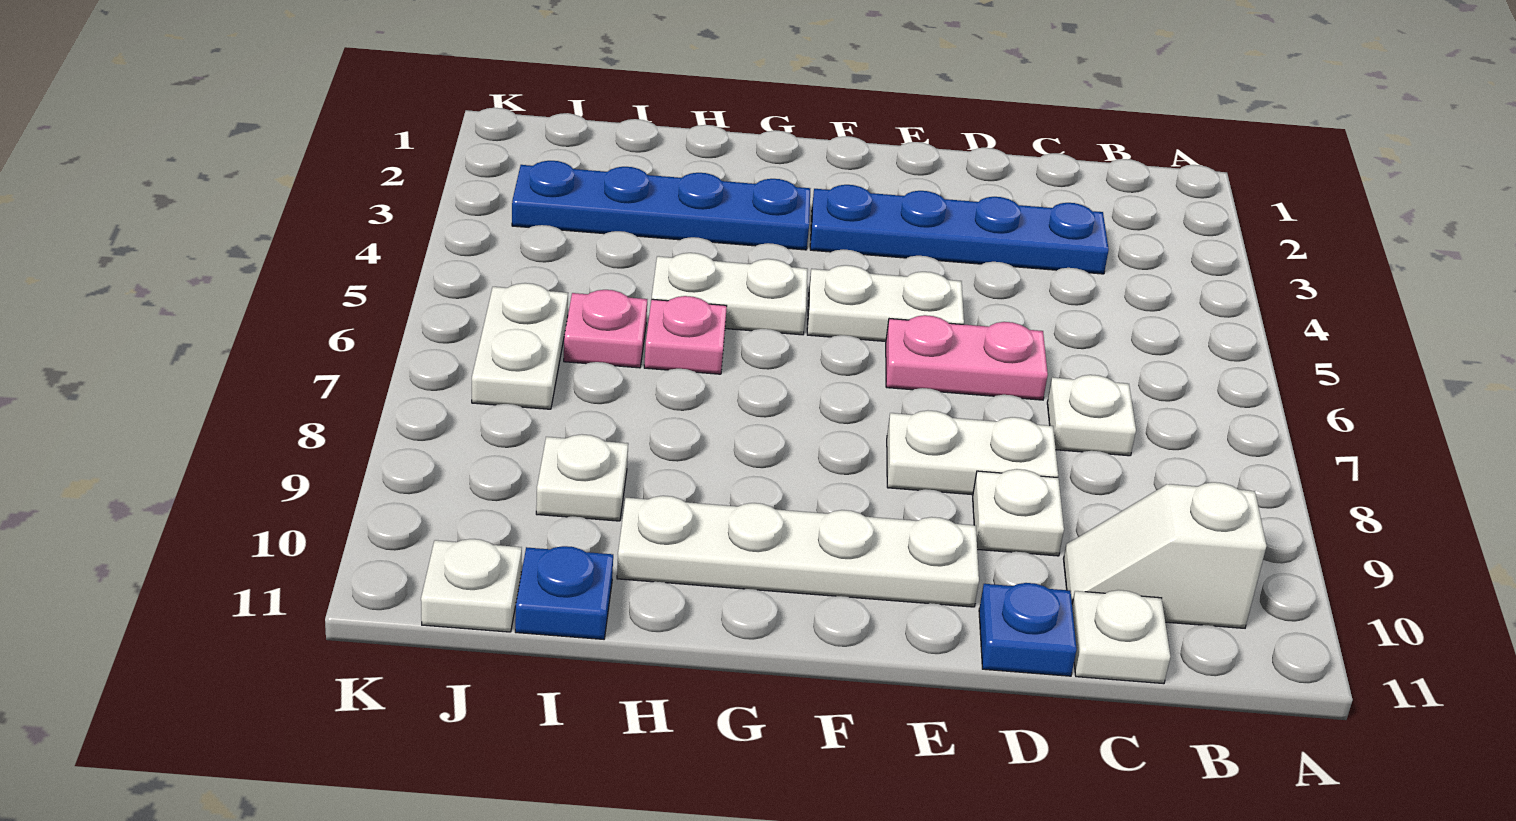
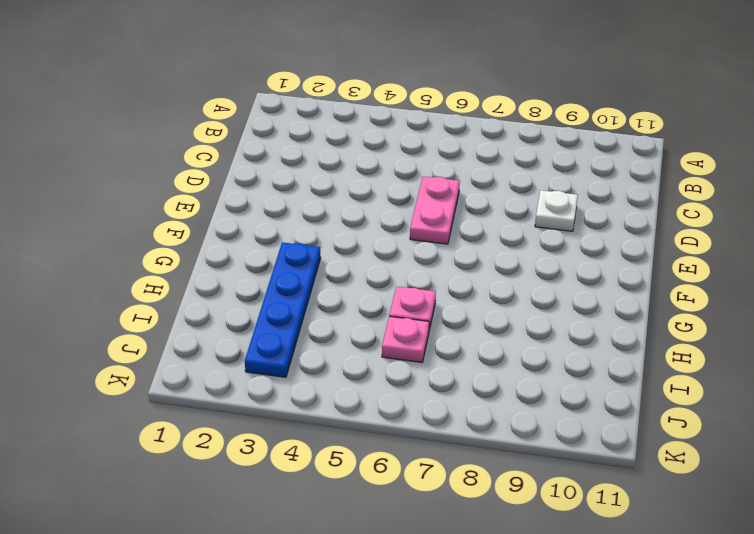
none -> white slope B10:C10 level 1 top B
none -> blue plate C3:F3 level 1
none -> white plate C7 level 1

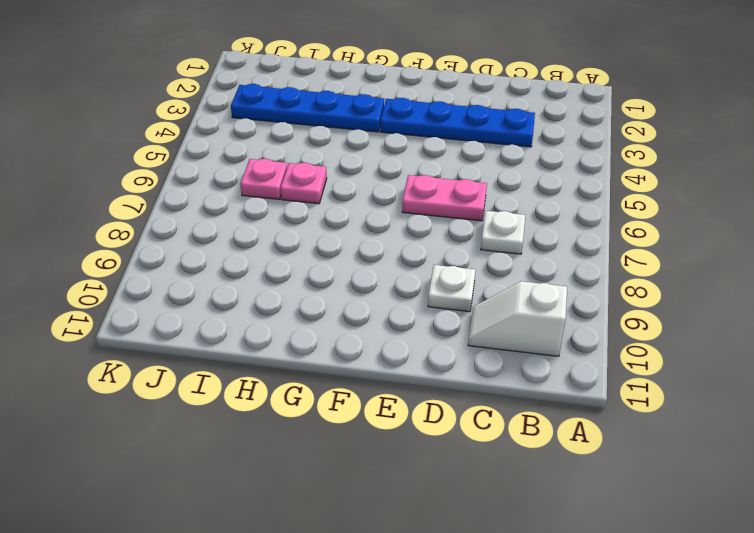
none -> white plate C11 level 1
none -> white plate D8:E8 level 1
none -> blue plate D11 level 1

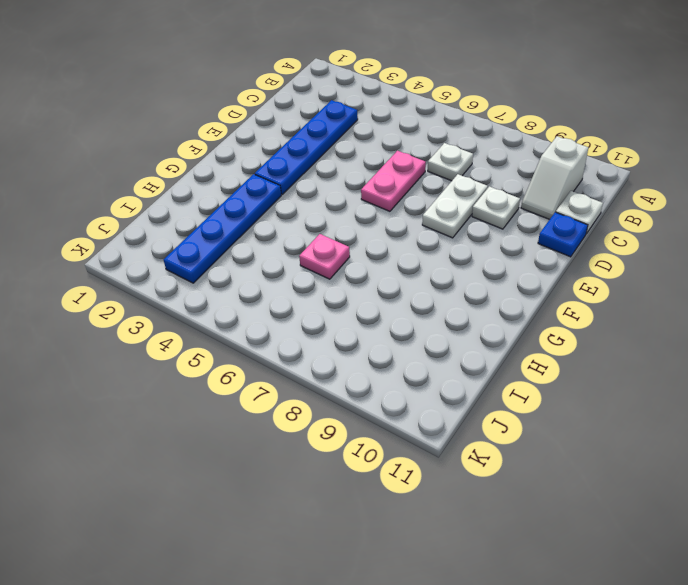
none -> white plate E5:F5 level 1
none -> white plate E10:H10 level 1
none -> white plate G5:H5 level 1

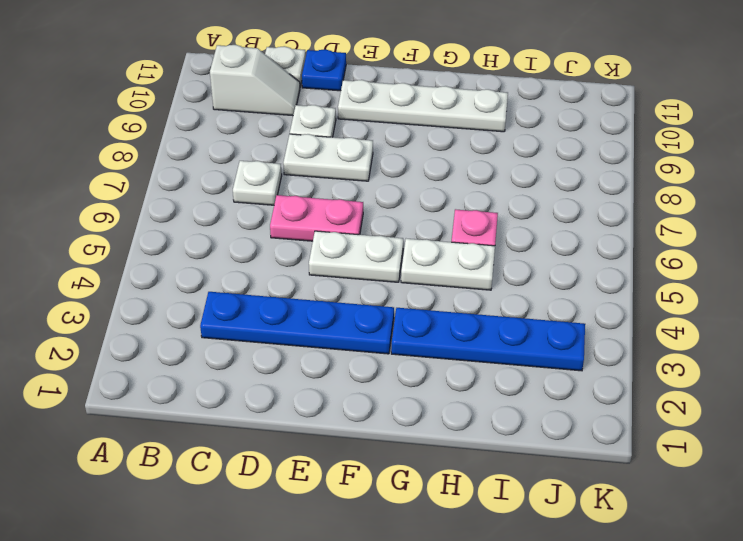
none -> pink plate I6 level 1
none -> white plate I9 level 1
none -> blue plate I11 level 1

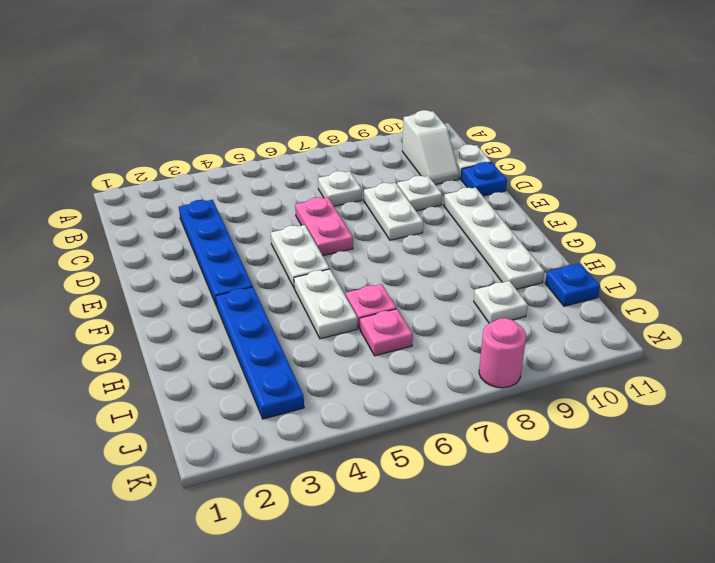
pink round brick K8 level 1 -> none
none -> white plate J6:J7 level 1
none -> white plate J11 level 1

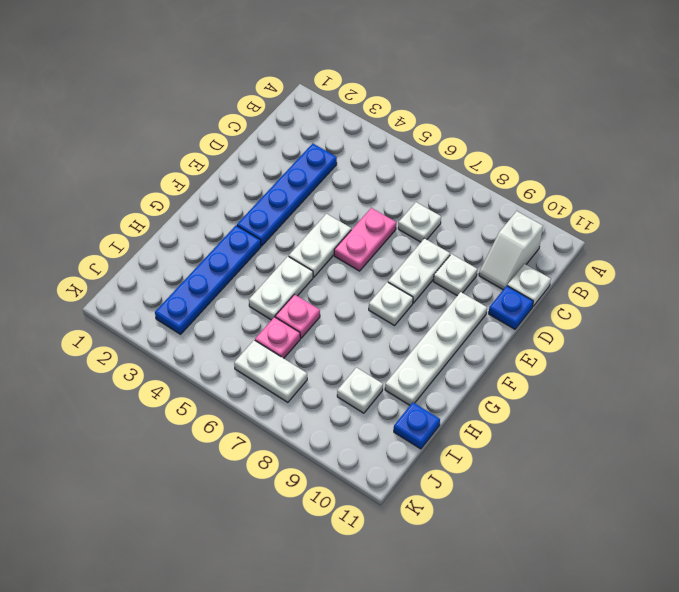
white plate F8 level 1 -> white plate J11 level 1

